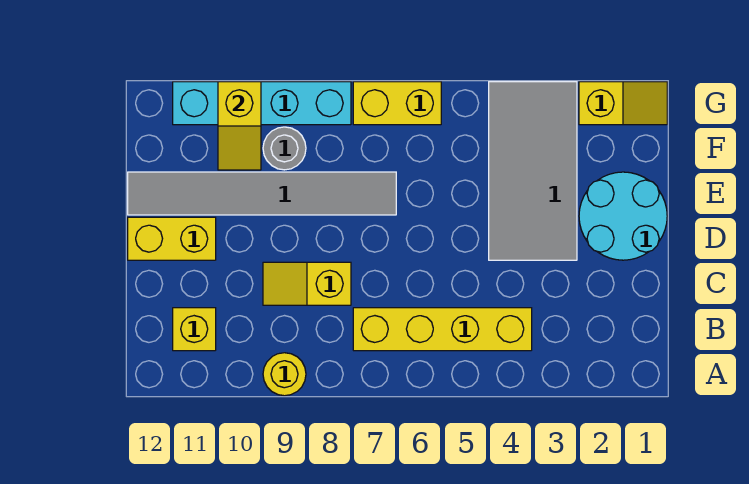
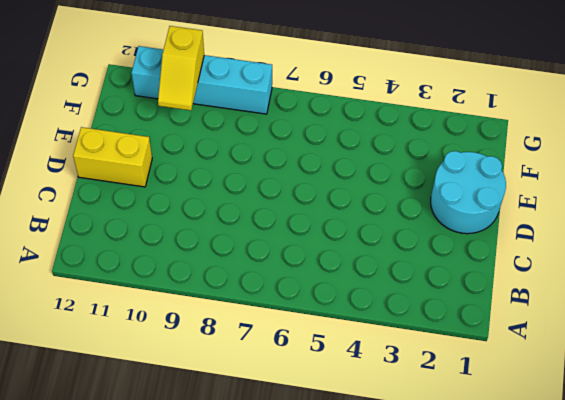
none -> yellow round brick A9 level 1
none -> yellow brick B4:B7 level 1
none -> yellow brick B11 level 1

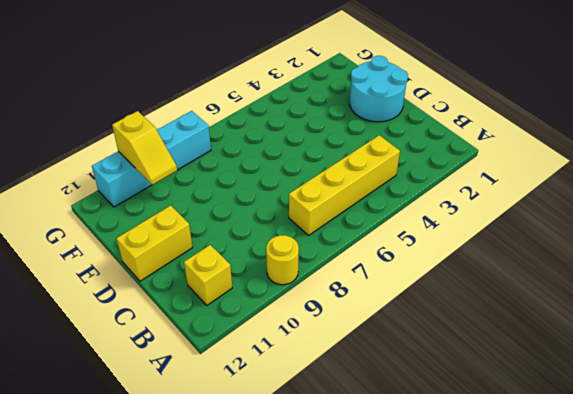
none -> yellow slope C8:C9 level 1 top 8
none -> grey tile D3:G4 level 1
none -> grey tile E7:E12 level 1

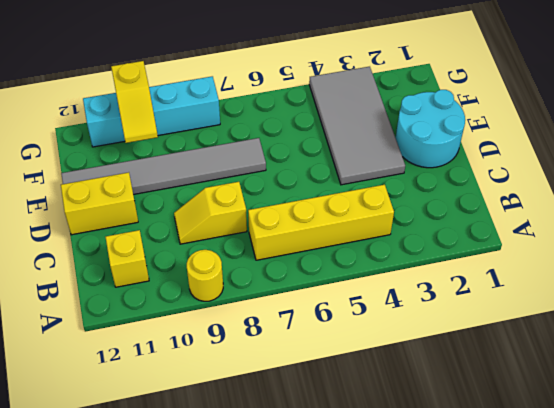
none -> grey round brick F9 level 1
none -> yellow slope G1:G2 level 1 top 2
none -> yellow brick G6:G7 level 1

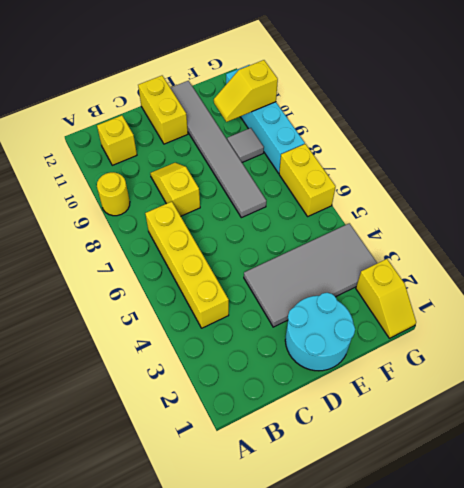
grey tile F9 level 1 -> grey round brick F9 level 1

